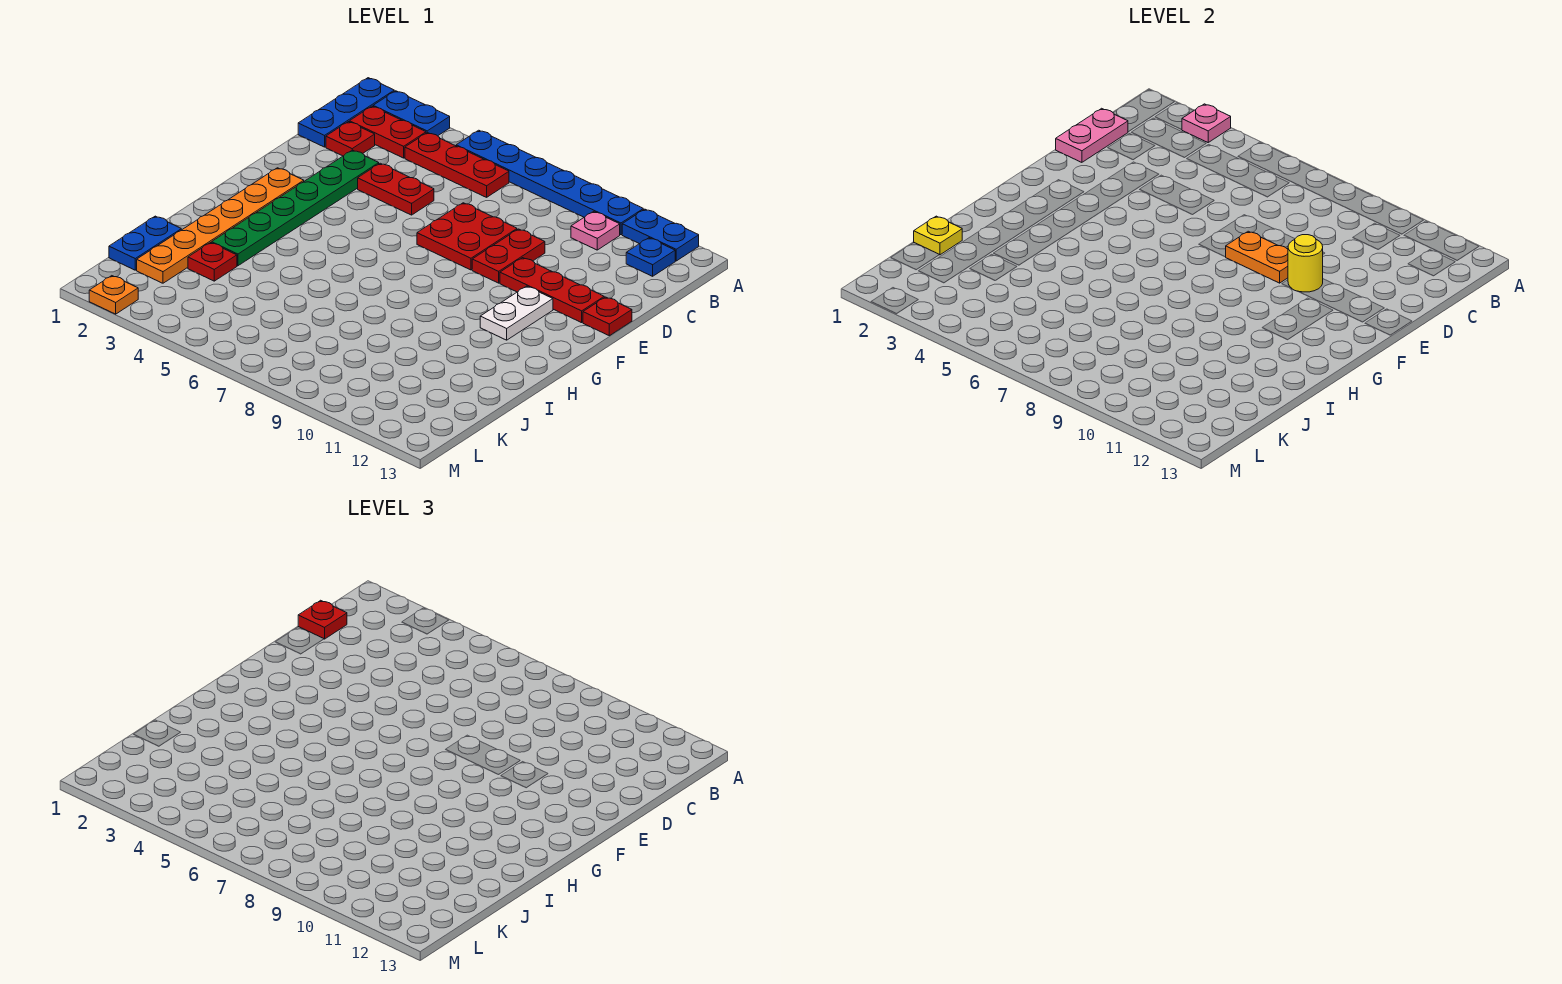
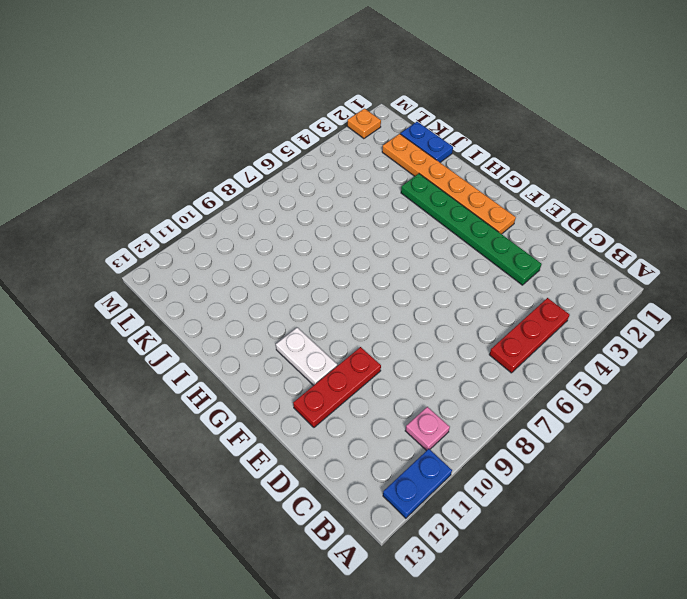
none -> blue plate A1:C1 level 1
none -> blue plate A2:A3 level 1
none -> blue plate A5:A10 level 1

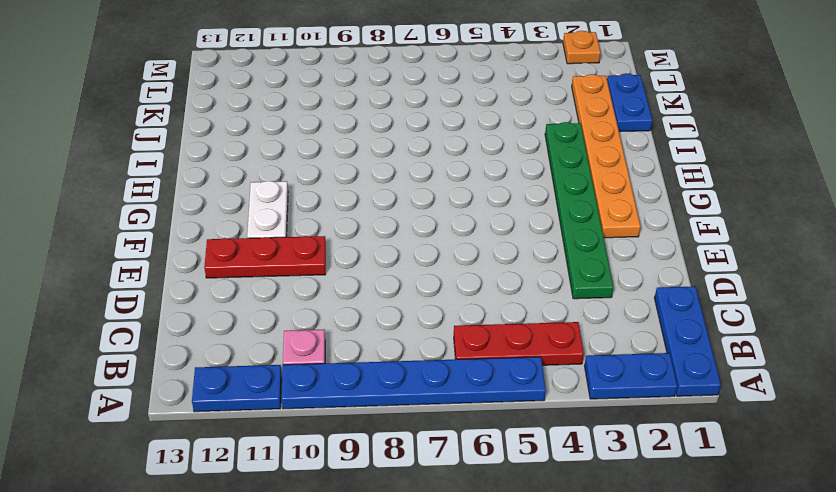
none -> red plate B2:B3 level 1
none -> blue plate B12 level 1
none -> red plate C2 level 1

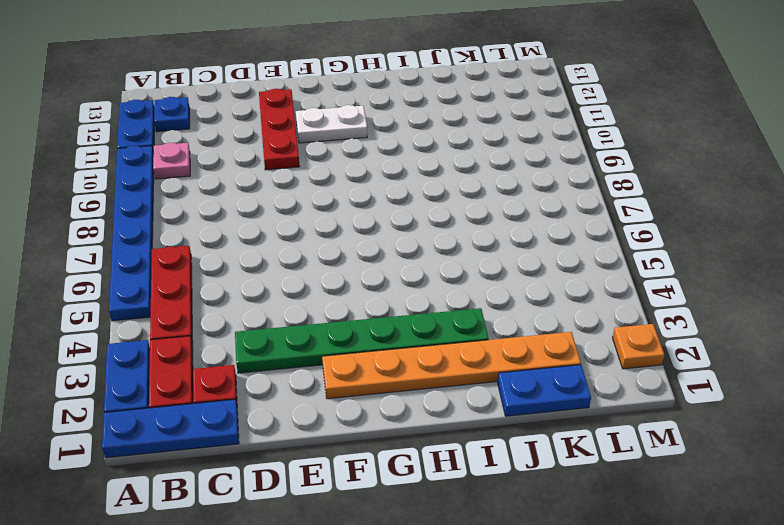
none -> red plate D4:D5 level 1
none -> red plate D7:E8 level 1
none -> red plate D9:E9 level 1

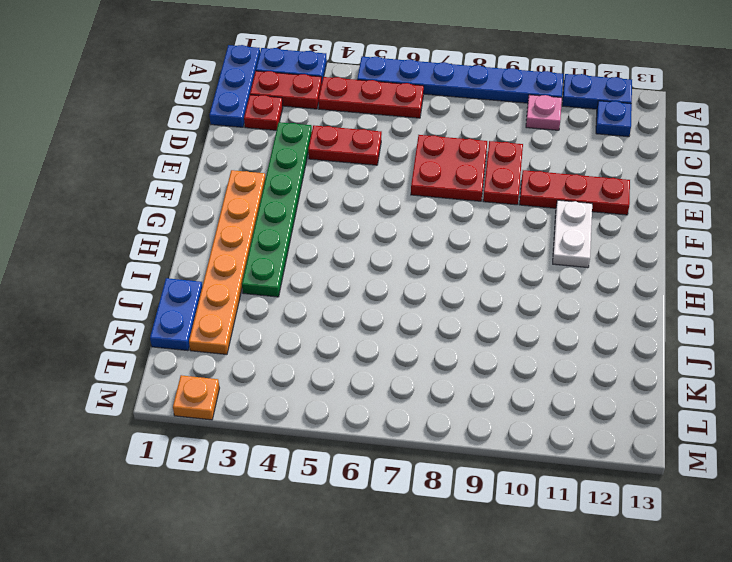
none -> red plate E13 level 1
none -> red plate J3 level 1
none -> pink plate A3 level 2

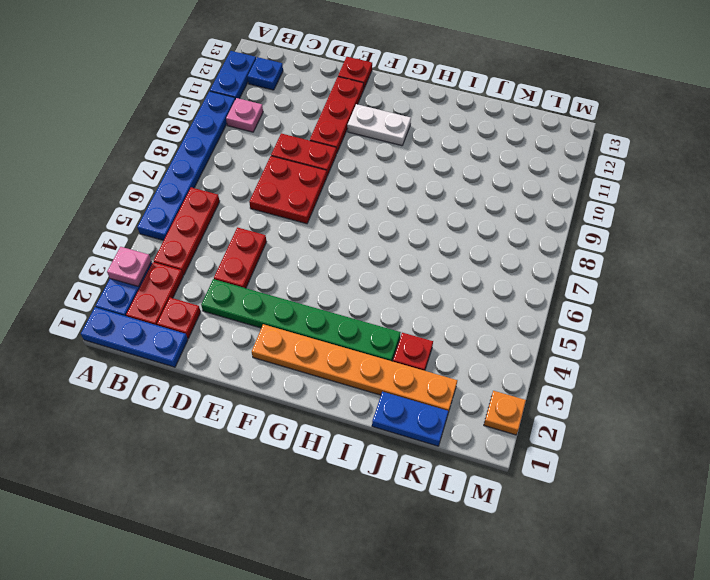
none -> pink plate C1:D1 level 2
none -> orange plate E8:E9 level 2
none -> yellow round brick E10 level 2

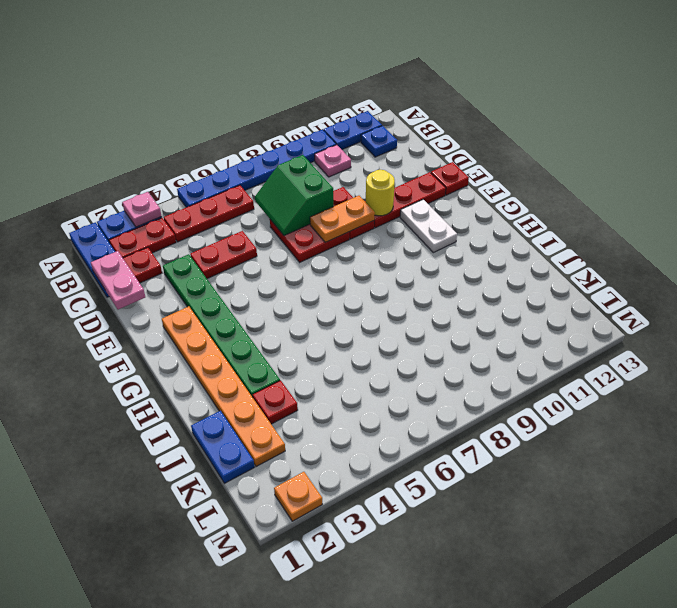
green slope C7:D8 level 2 top 8 -> none
none -> yellow plate J1 level 2
none -> red plate C1 level 3

